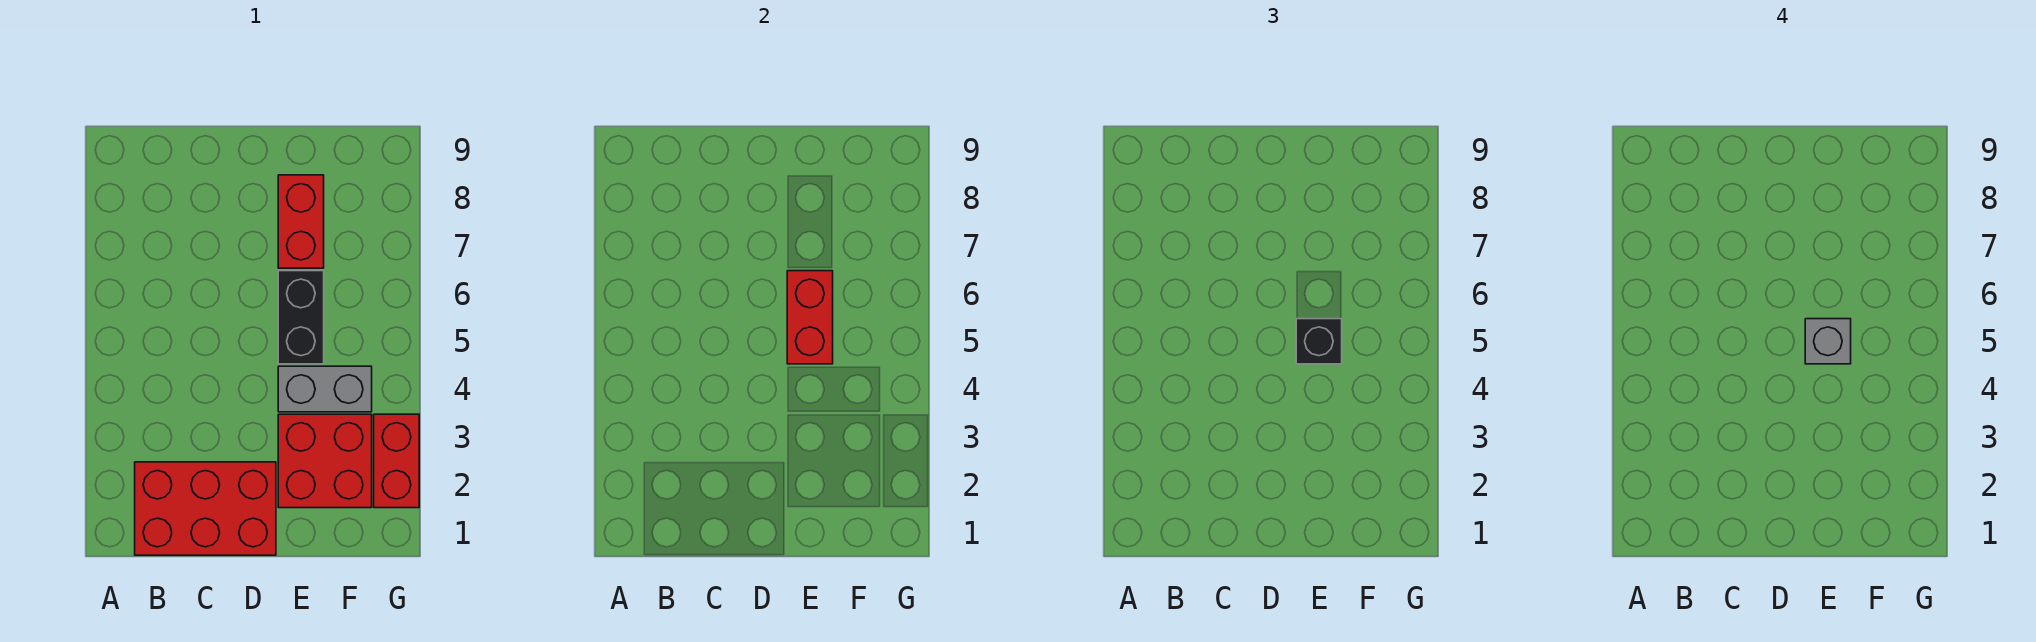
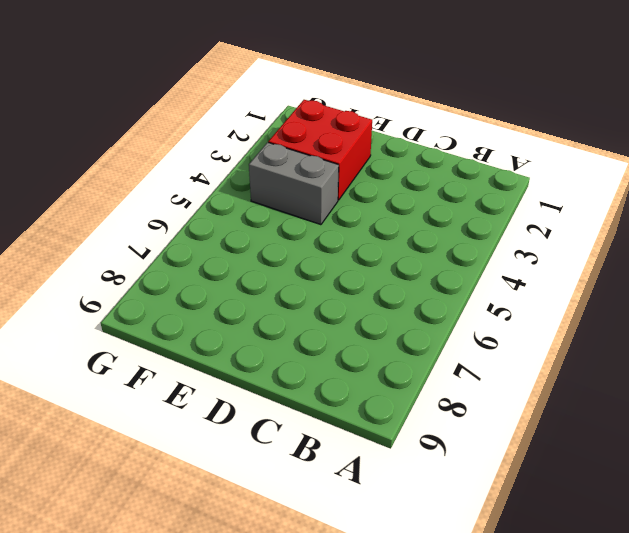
none -> red brick B1:D2 level 1
none -> black brick E5:E6 level 1

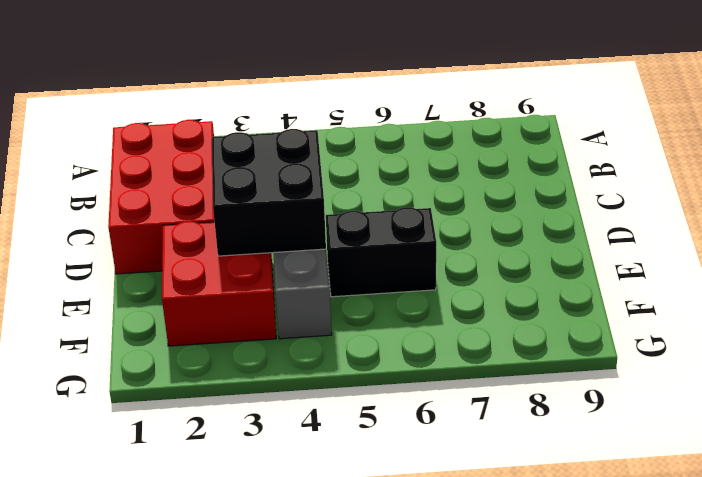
black brick D3:E4 level 2 -> none
none -> red brick E7:E8 level 1
none -> red brick G2:G3 level 1

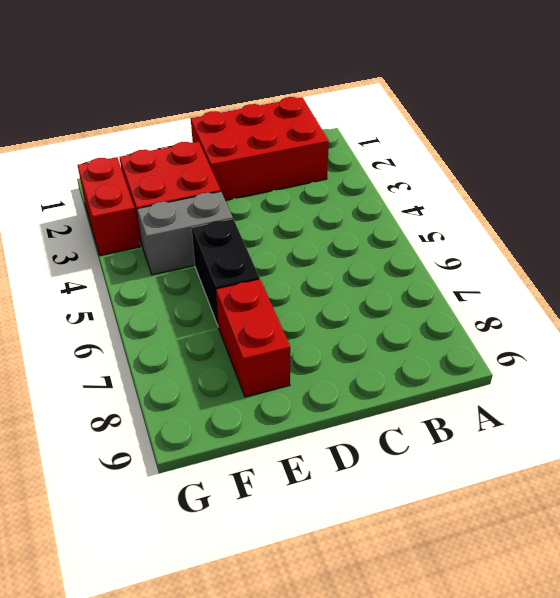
none -> red brick E5:E6 level 2
none -> black brick E5 level 3

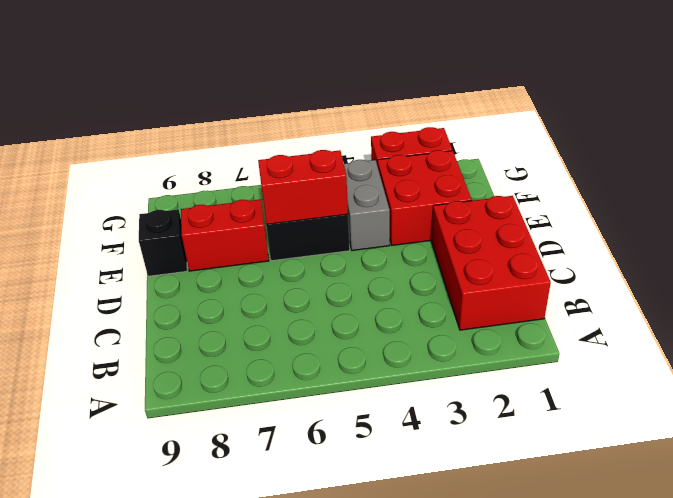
black brick E9 level 1 -> black brick E5 level 3
none -> grey brick E5 level 4

